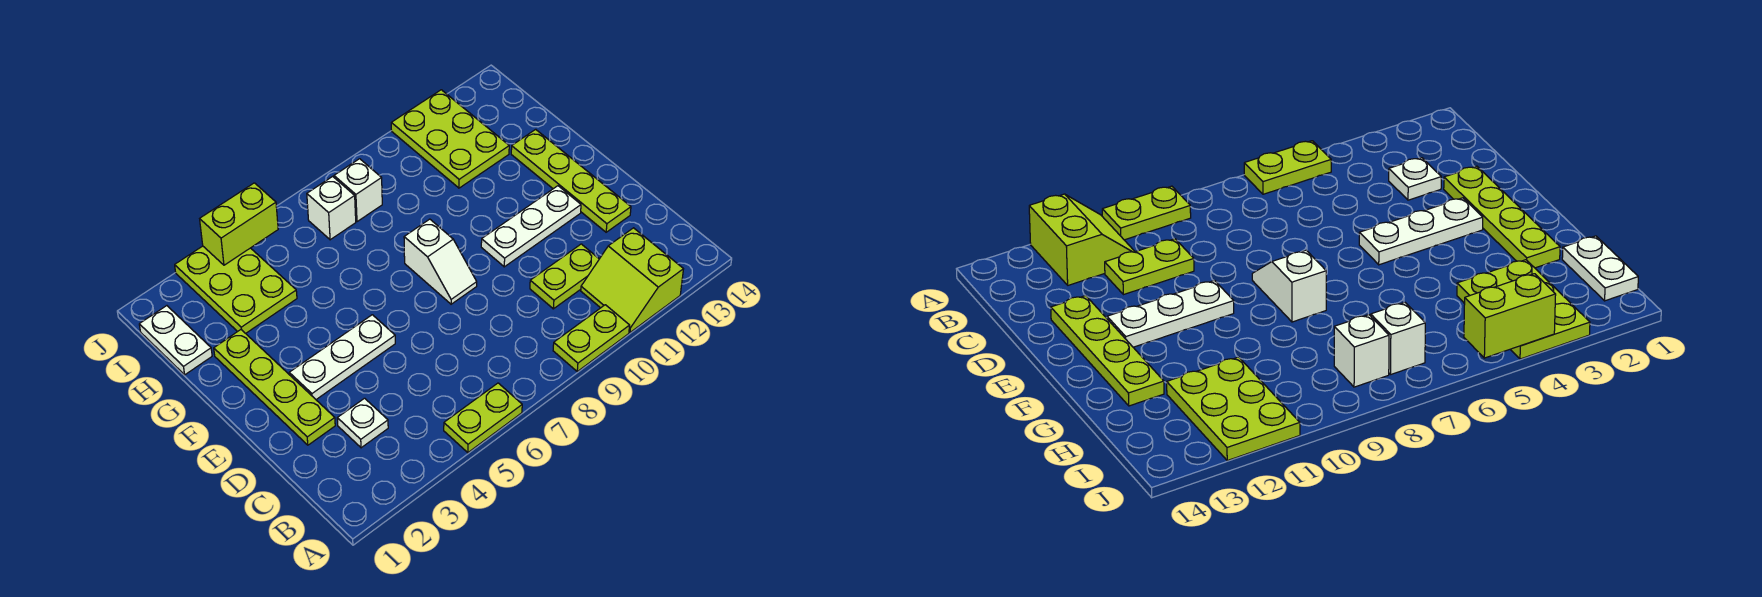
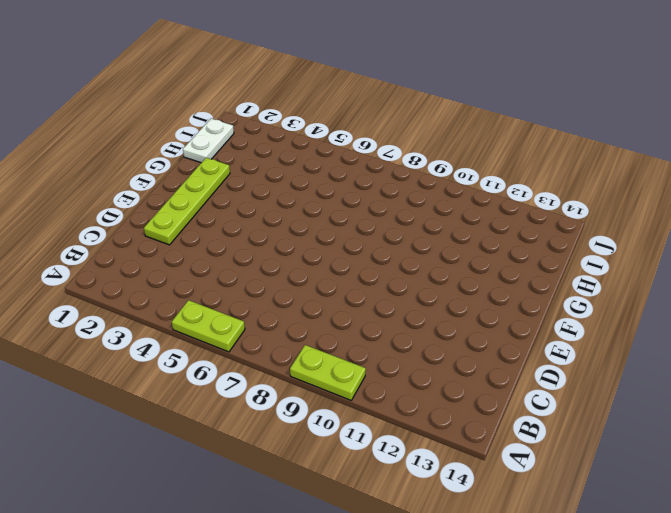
none -> lime slope A11:B12 level 1 top 12
none -> white plate C3 level 1
none -> lime plate C10:C11 level 1

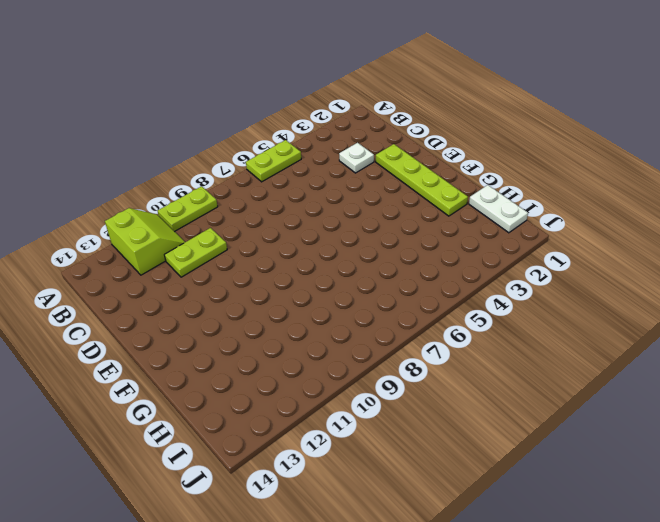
none -> lime plate D13:G13 level 1
none -> white plate E3:E5 level 1
none -> white slope E8:F8 level 1 top F

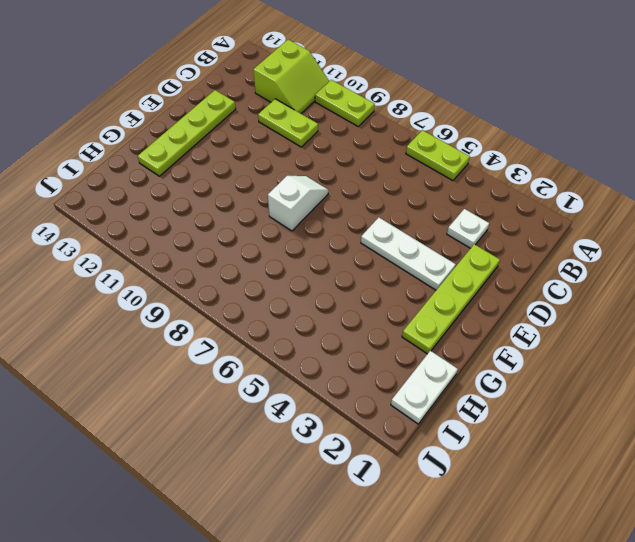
none -> white plate E10:E12 level 1
none -> lime plate H3:J4 level 1
none -> lime plate H11:J12 level 1

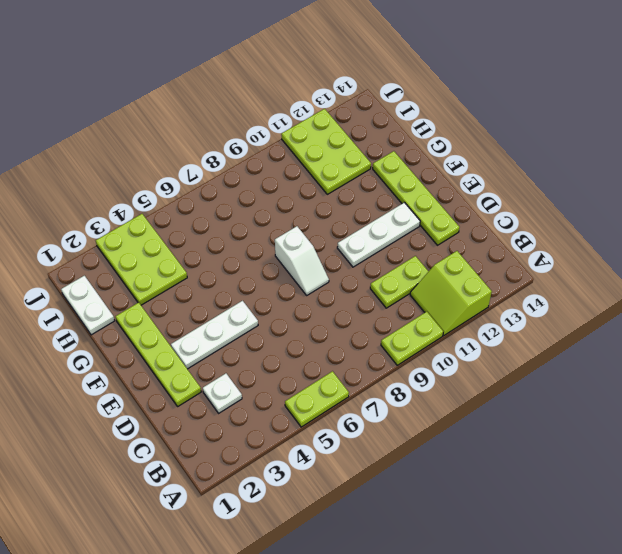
none -> white brick I7 level 1
none -> white brick I8 level 1
none -> lime brick J4:J5 level 2

